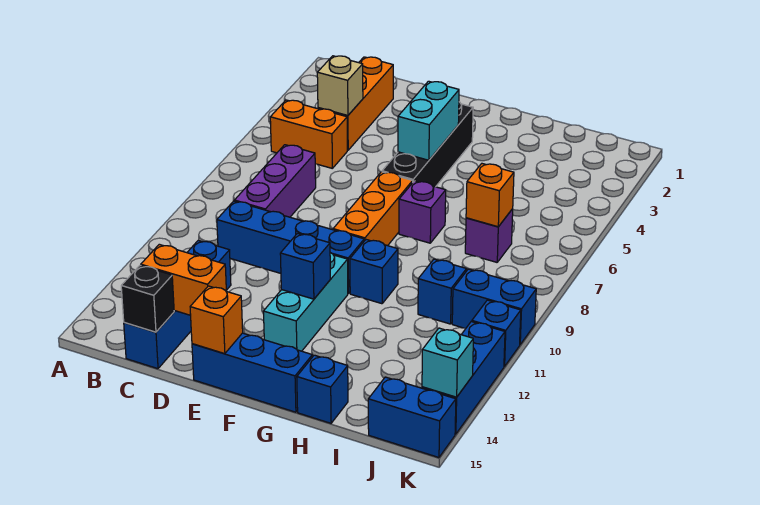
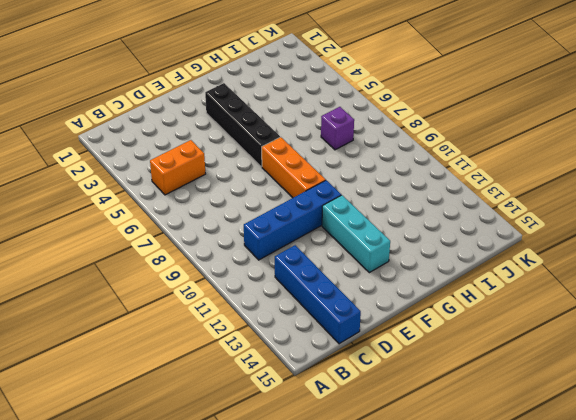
none -> orange brick C2:C4 level 1
none -> purple brick C7:C9 level 1
none -> blue brick E15:G15 level 1

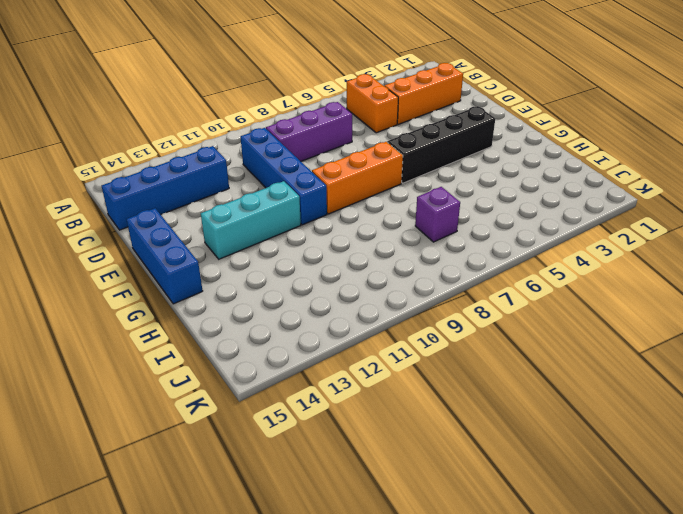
none -> purple brick G7 level 1
none -> blue brick G10 level 1
none -> blue brick H15 level 1

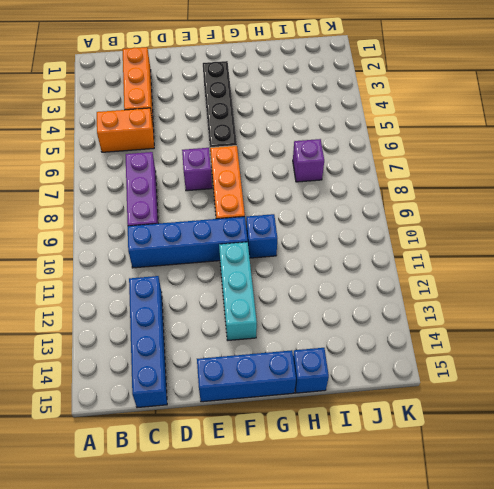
purple brick E7 level 1 -> purple brick G7 level 1
none -> blue brick I10 level 1
none -> blue brick J10:K10 level 1
none -> blue brick J15:K15 level 1

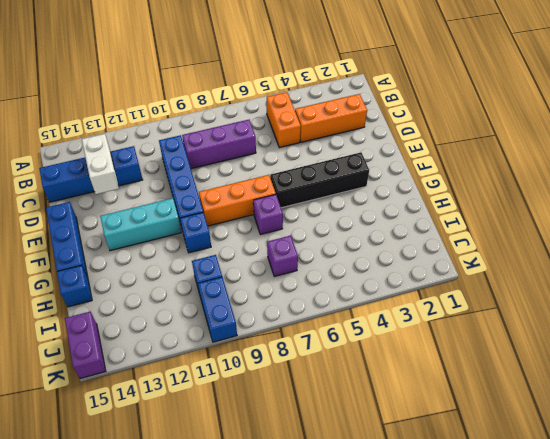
white brick C13:D13 level 2 -> none
purple brick J15:K15 level 1 -> blue brick J15:K15 level 1
none -> blue brick K11 level 1
none -> blue brick K12:K14 level 1
none -> tan brick C4 level 2

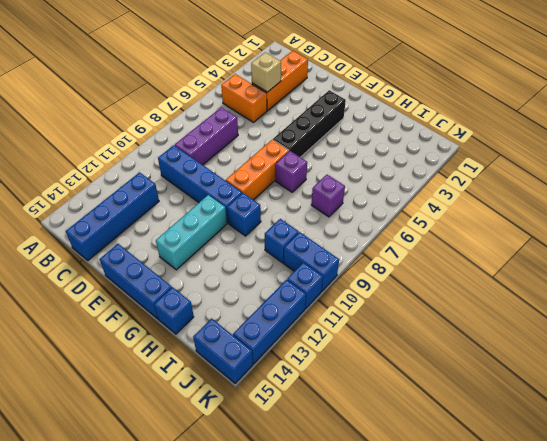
none -> orange brick C14:D14 level 2
none -> black brick C15 level 2
none -> orange brick E15 level 2

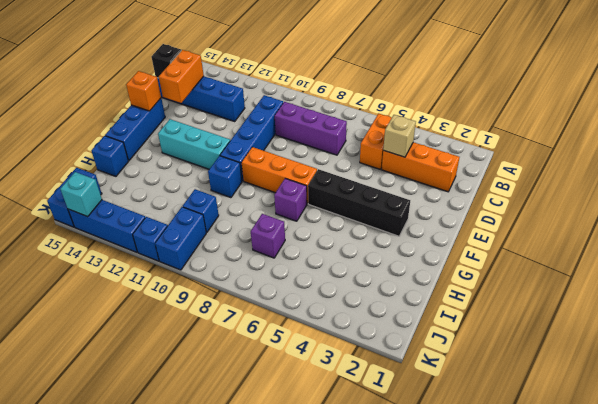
none -> cyan brick F4:F5 level 2
none -> blue brick F12 level 2
none -> orange brick I7 level 2

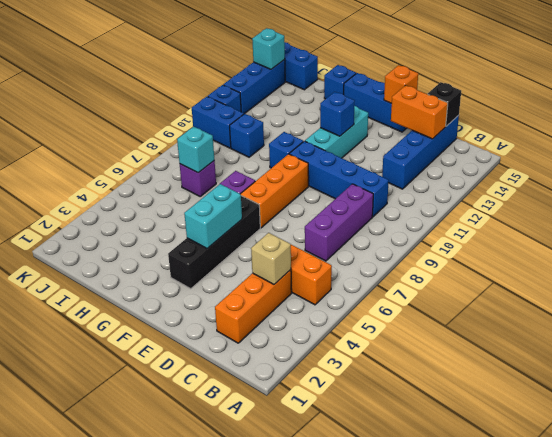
cyan brick I7 level 2 -> orange brick I7 level 2

